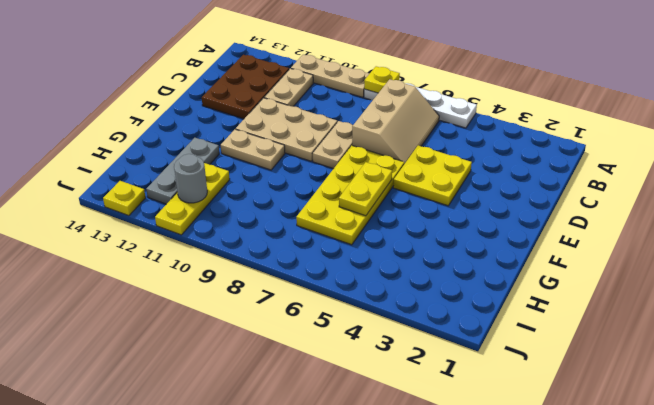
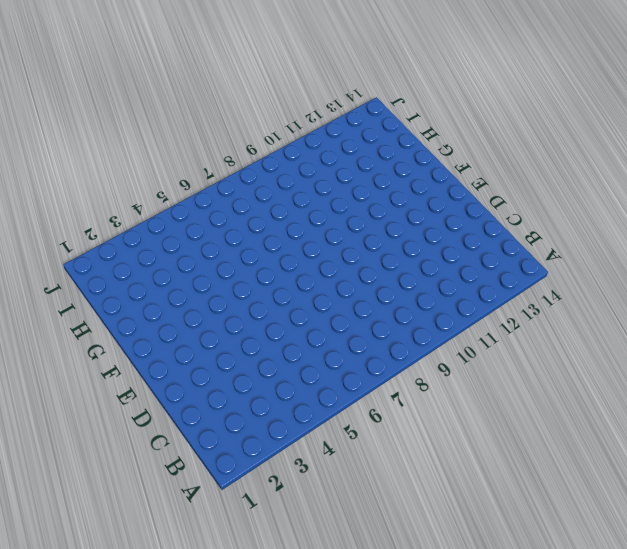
none -> white plate A5:A8 level 1
none -> tan plate A9:A11 level 1
none -> tan slope B6:D7 level 1 top 7

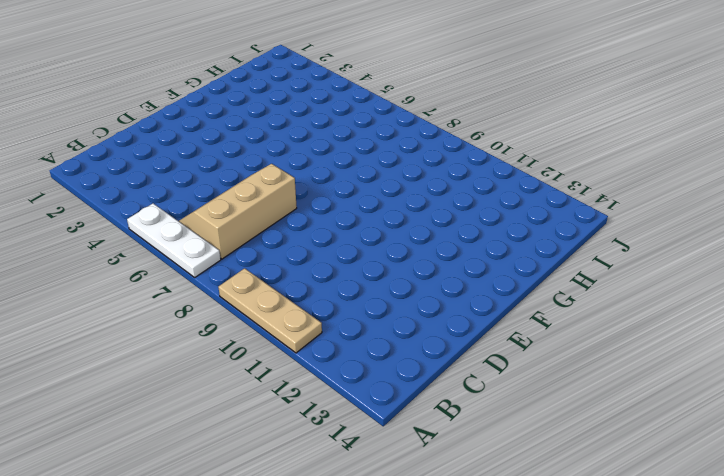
white plate A5:A7 level 1 -> white plate A5:A8 level 1
none -> tan plate B11:C11 level 1
none -> brown plate B12:D13 level 1
none -> yellow plate D4:E5 level 1

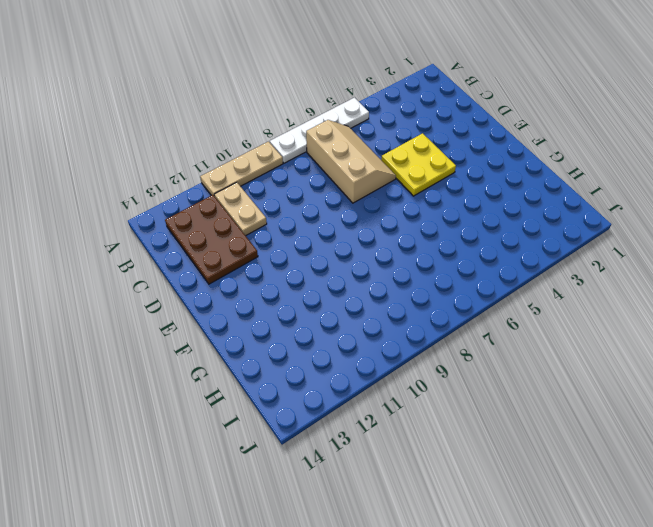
none -> tan plate D8:E8 level 1
none -> tan plate D9:E11 level 1
none -> yellow plate E6:H7 level 1

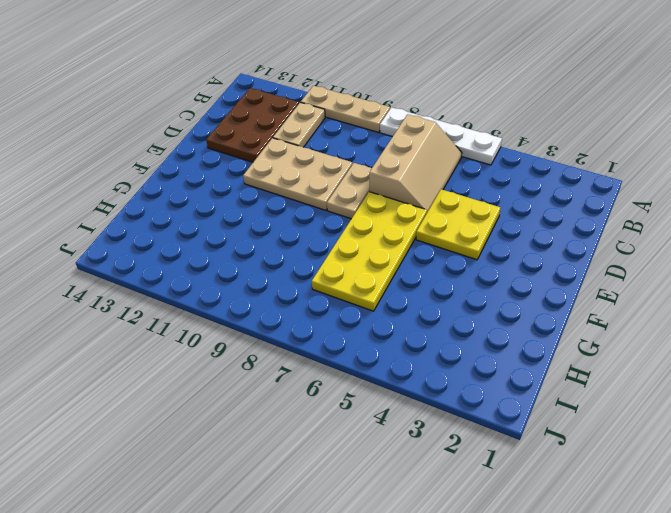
none -> tan plate F10:F11 level 1
none -> grey plate G12:I12 level 1
none -> yellow plate H11:J11 level 1

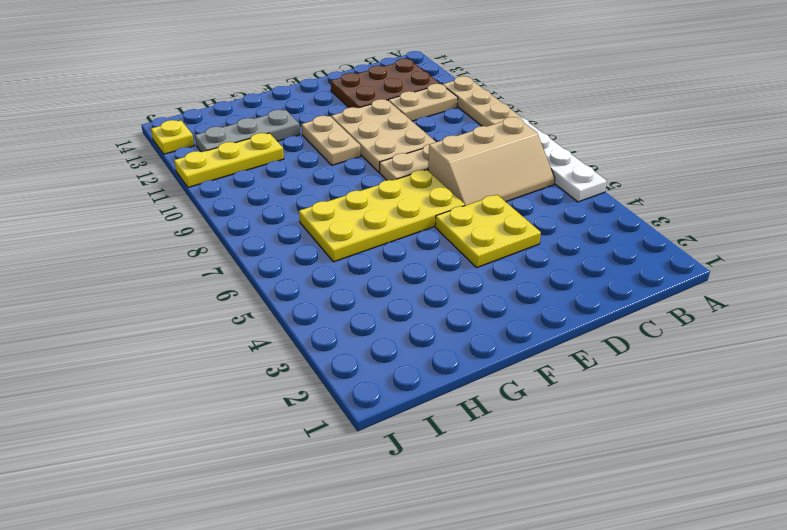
none -> yellow plate A8 level 2
none -> yellow plate F6:G6 level 2
none -> grey round brick I11 level 2

